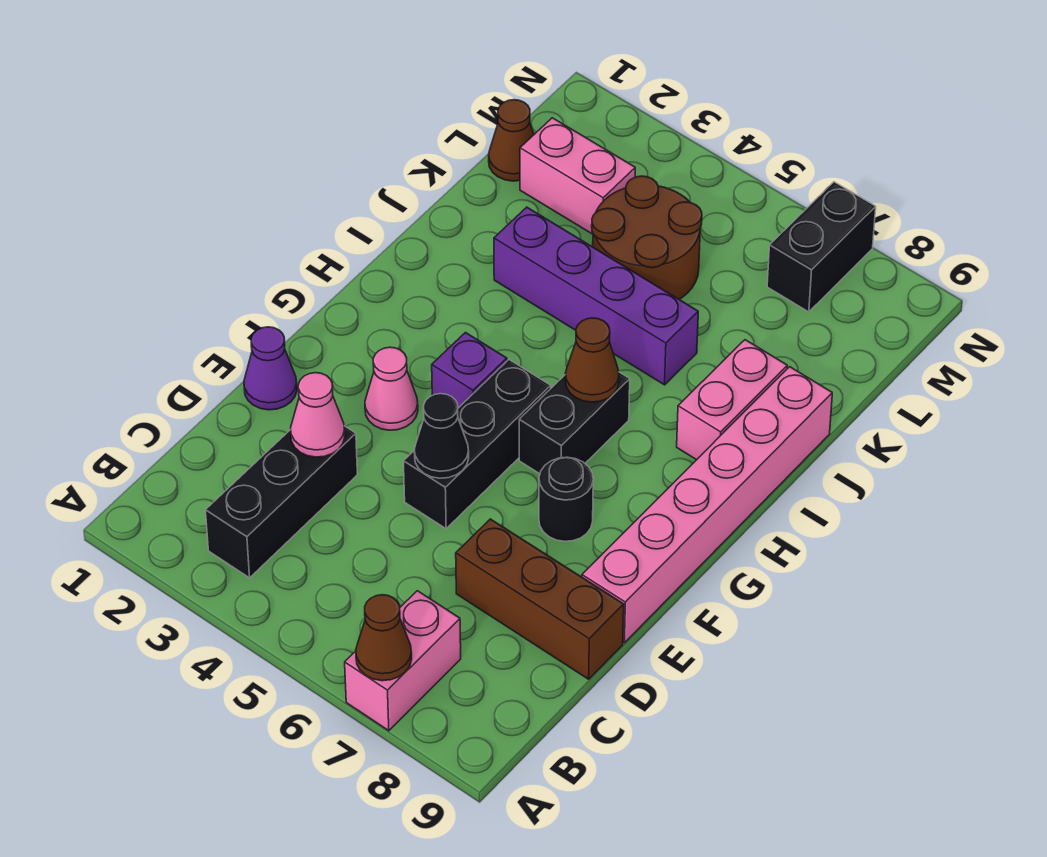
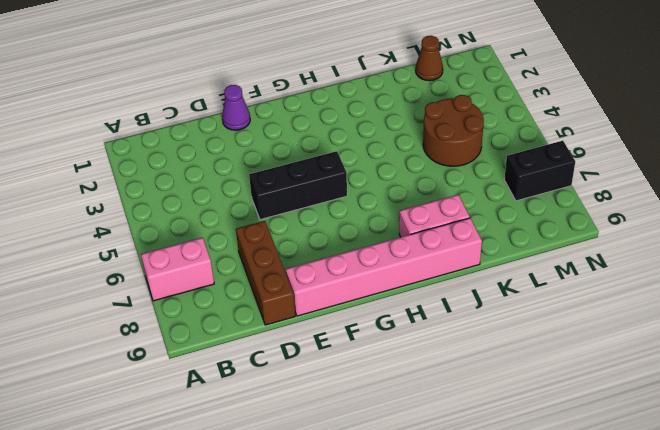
none -> black brick B3:D3 level 1
none -> pink cone F3 level 1
none -> black round brick F7 level 1

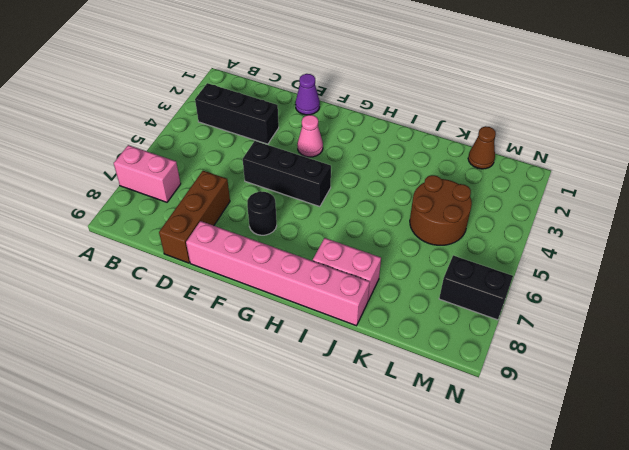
none -> purple brick G4 level 1
none -> black brick G6:H6 level 1
none -> purple brick J3:J6 level 1

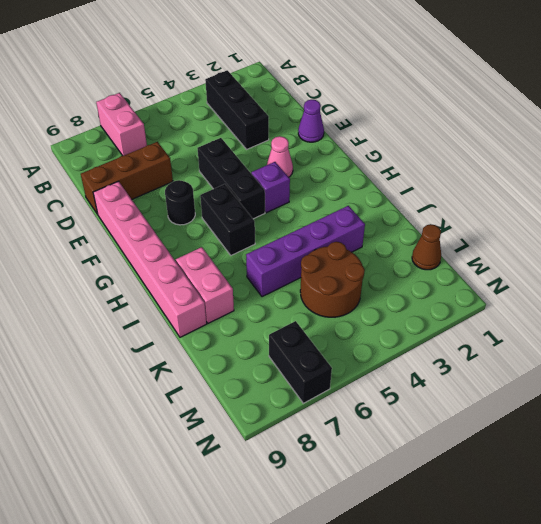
none -> pink brick L2:L3 level 1
none -> brown cone A7 level 2
none -> pink cone D3 level 2

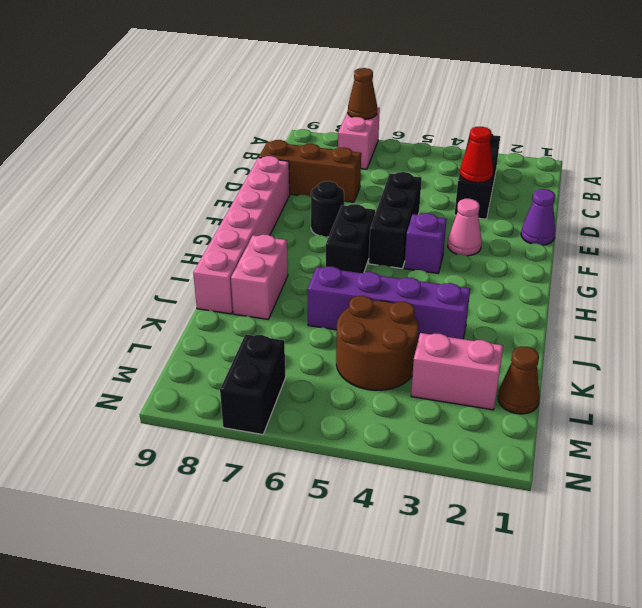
red cone D3 level 2 -> pink cone D3 level 2
none -> black cone E5 level 2
none -> brown cone H6 level 2

